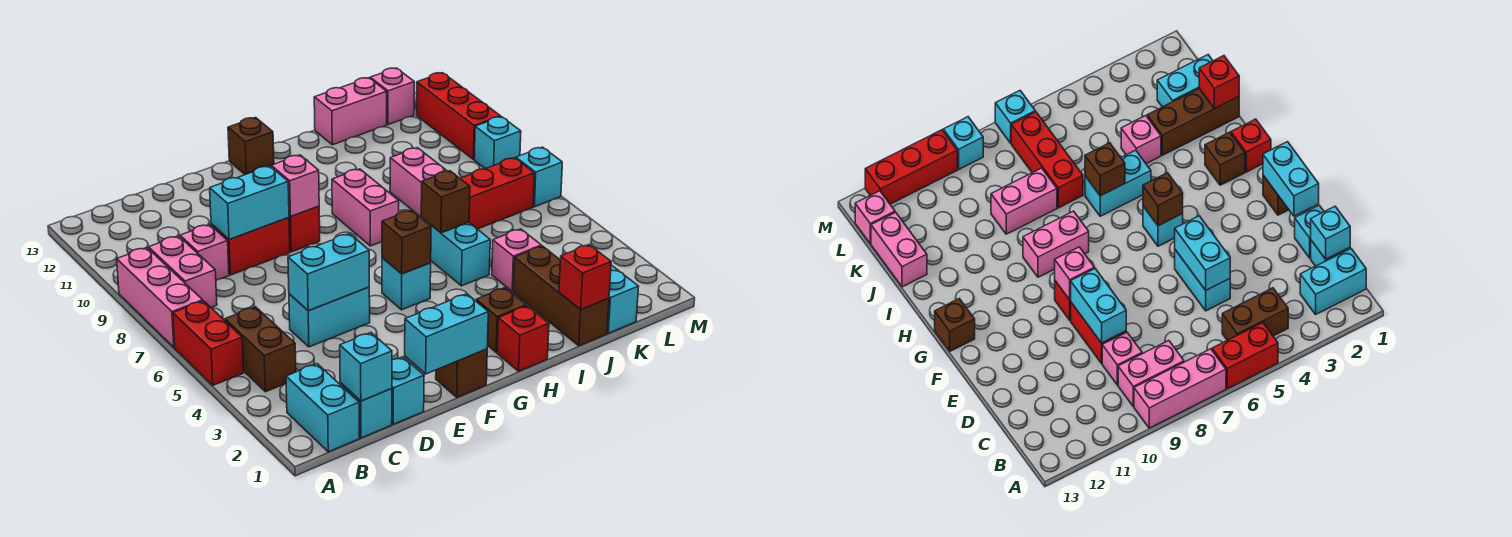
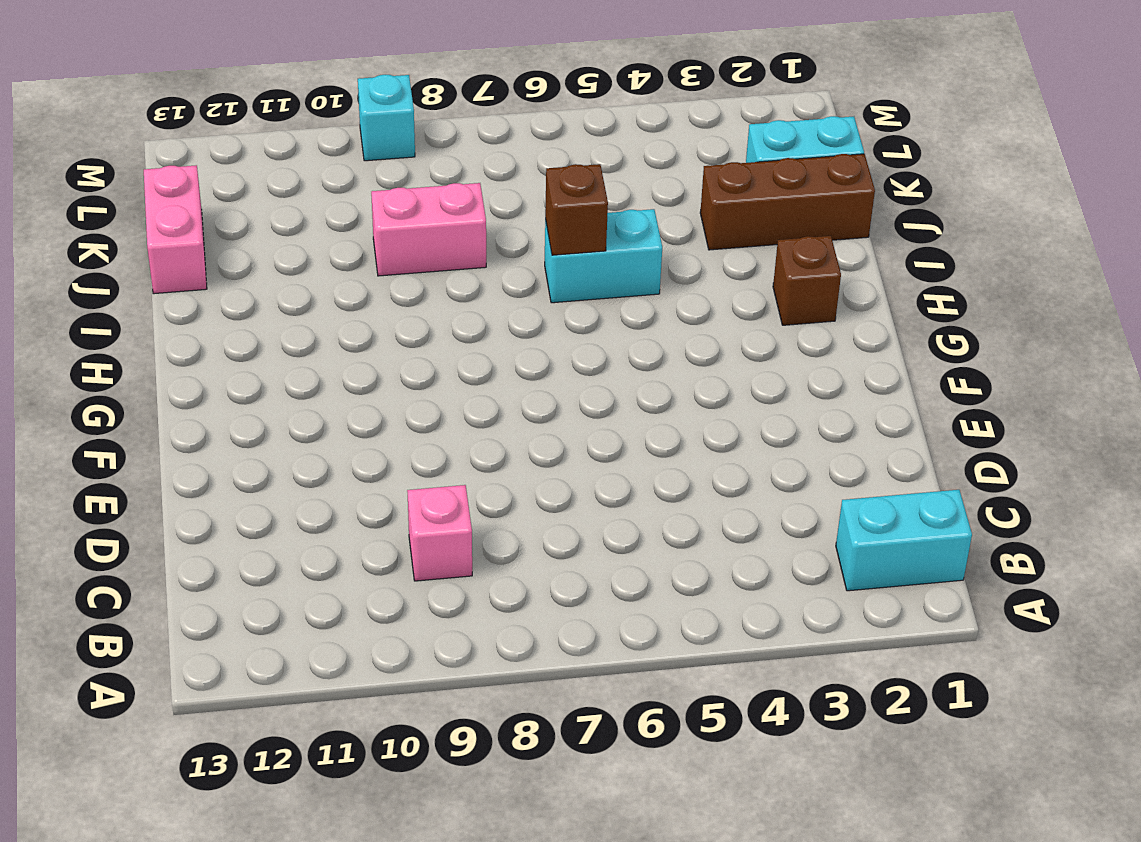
none -> red brick A5:A6 level 1
none -> pink brick A7:A9 level 1
none -> brown brick B4:B5 level 1
none -> pink brick B8:B9 level 1

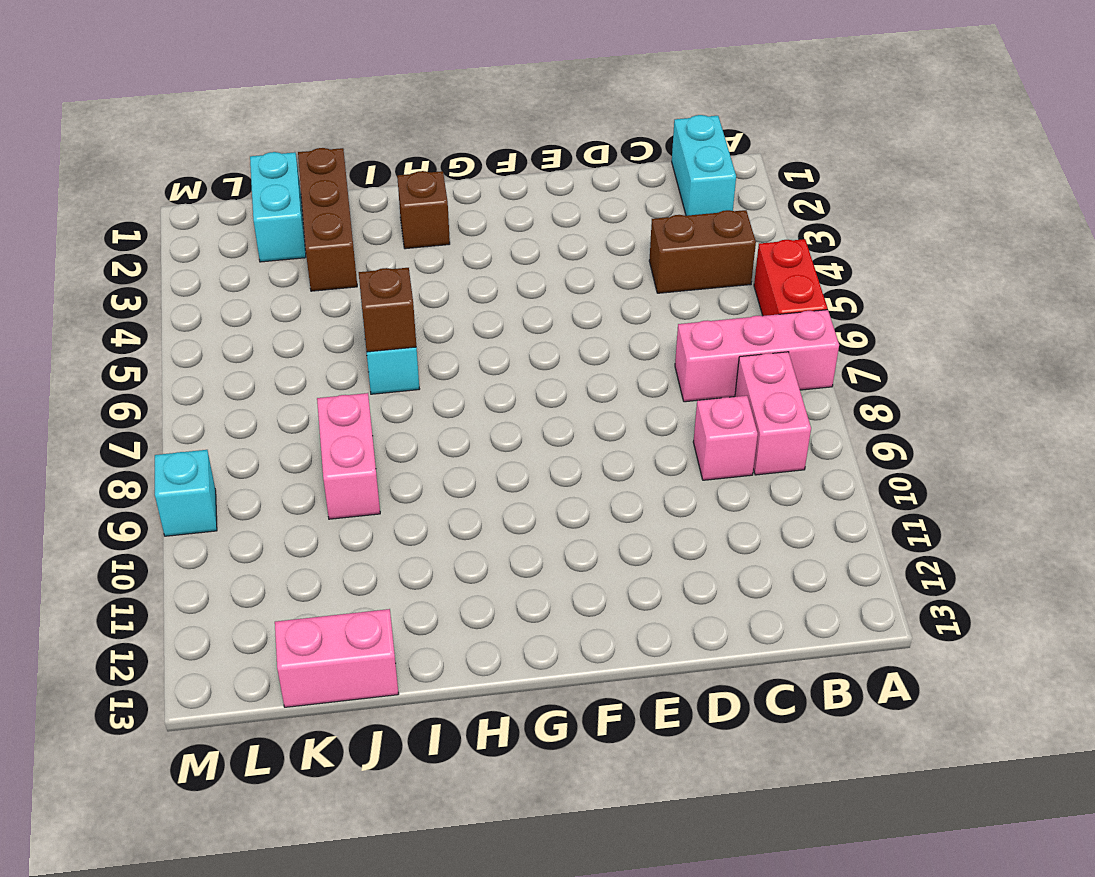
pink brick A7:C7 level 1 -> pink brick A7:A9 level 1
brown brick B4:C4 level 1 -> brown brick B4:B5 level 1
none -> cyan brick C1 level 1
none -> cyan brick D1 level 1
none -> cyan brick D5:E5 level 1
none -> red brick D9:E9 level 1

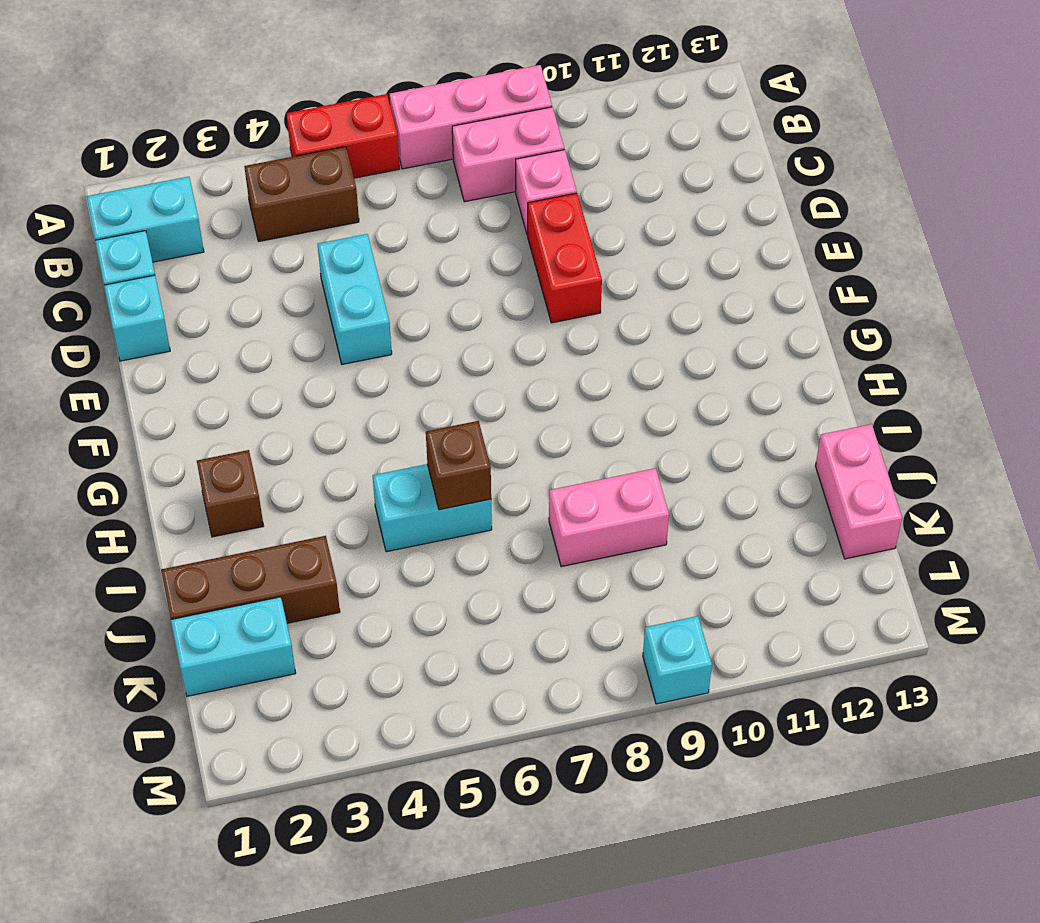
none -> brown brick F1 level 1
none -> red brick F9 level 1
none -> cyan brick G5 level 1
none -> brown brick G13 level 1

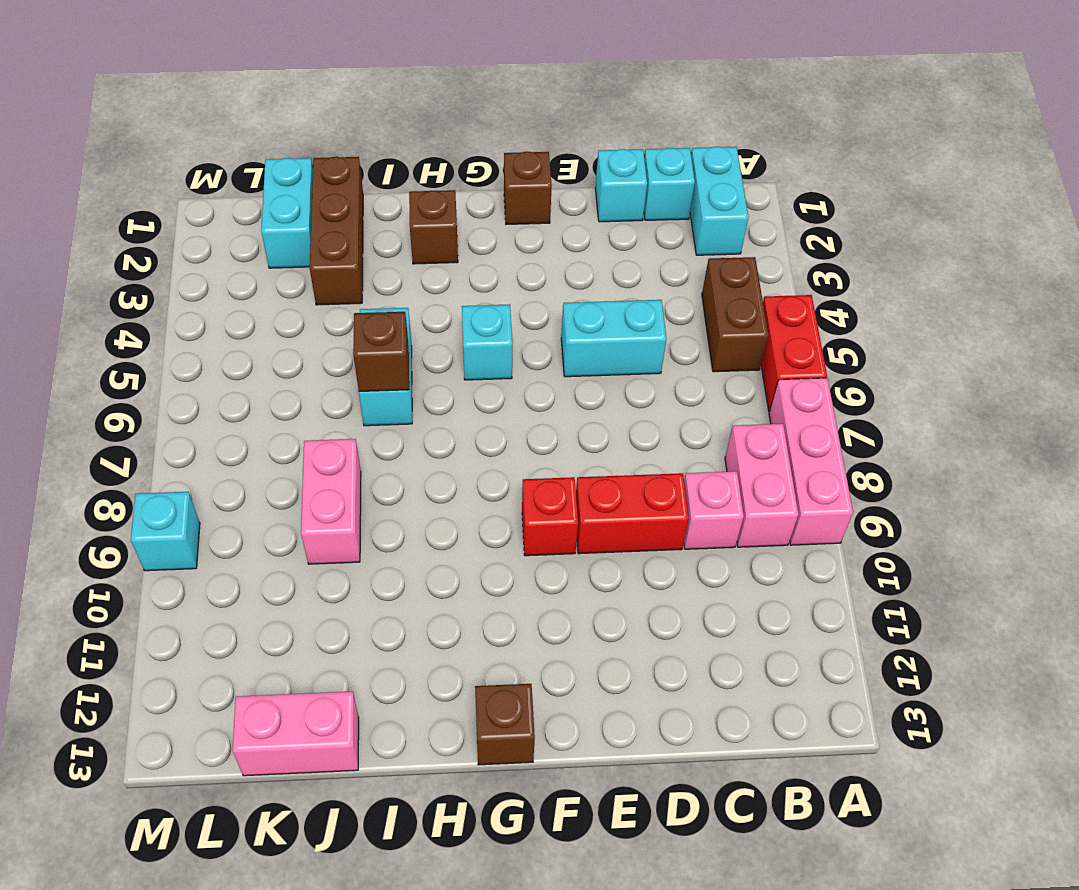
none -> red brick H1 level 1
none -> pink brick H8:H9 level 1
none -> pink brick J4 level 1
none -> red brick J7:L7 level 1

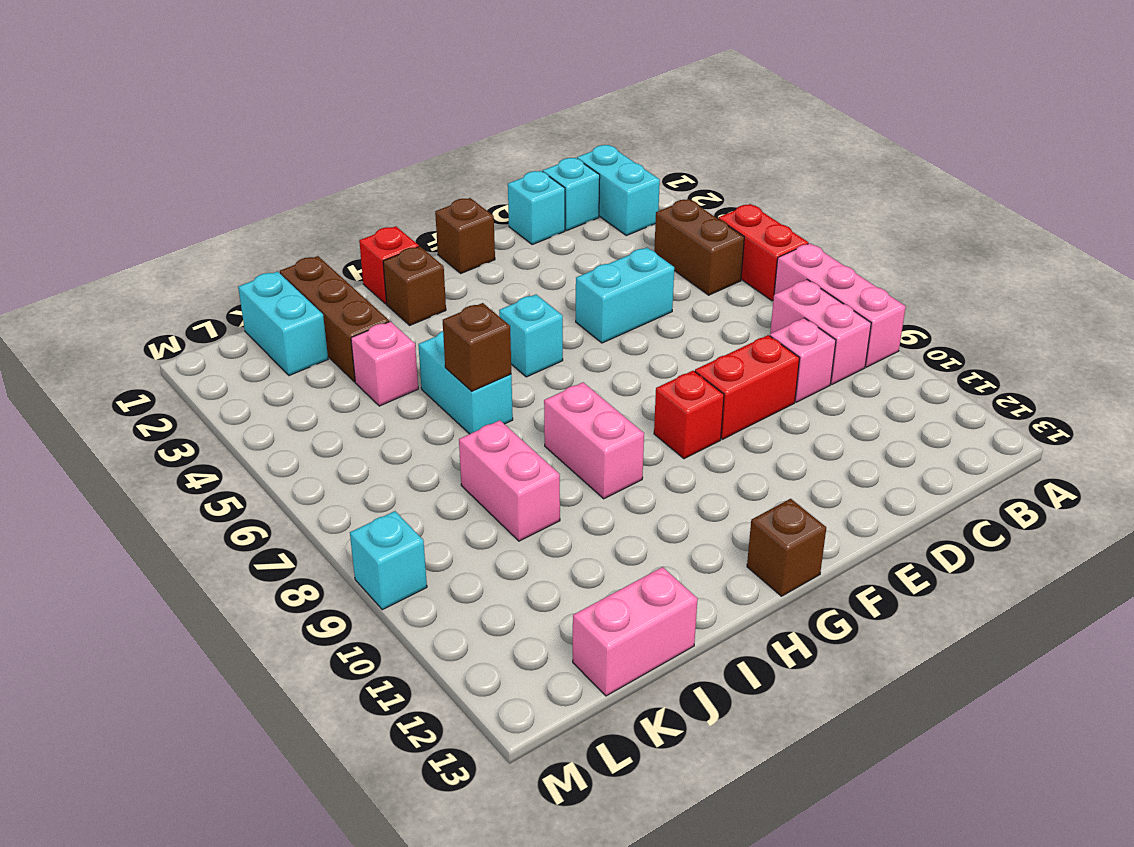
none -> red brick J7:L7 level 1
none -> pink brick L13 level 1
none -> cyan brick M7 level 1
none -> red brick M10:M12 level 1

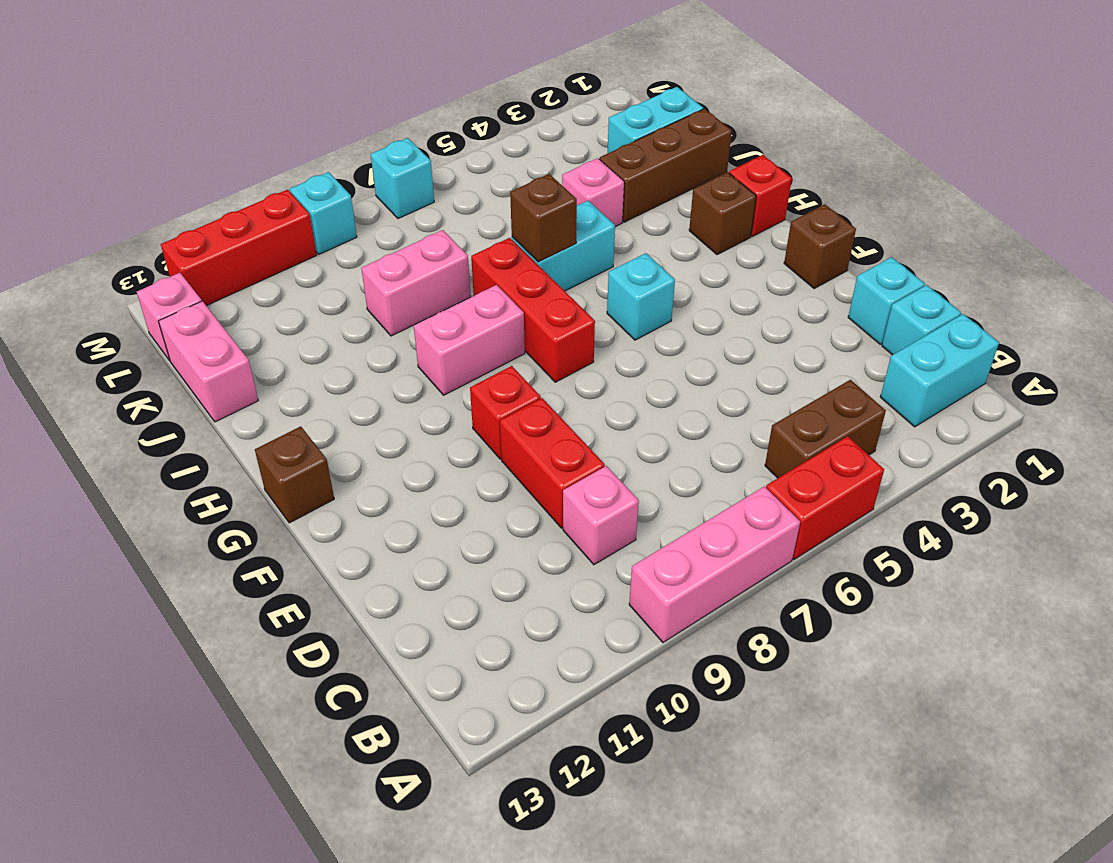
red brick G7:I7 level 1 -> red brick J7:L7 level 1
none -> pink brick B8:B9 level 1
none -> cyan brick D5:E5 level 1
none -> cyan brick C1 level 2
none -> cyan brick D5:E5 level 2

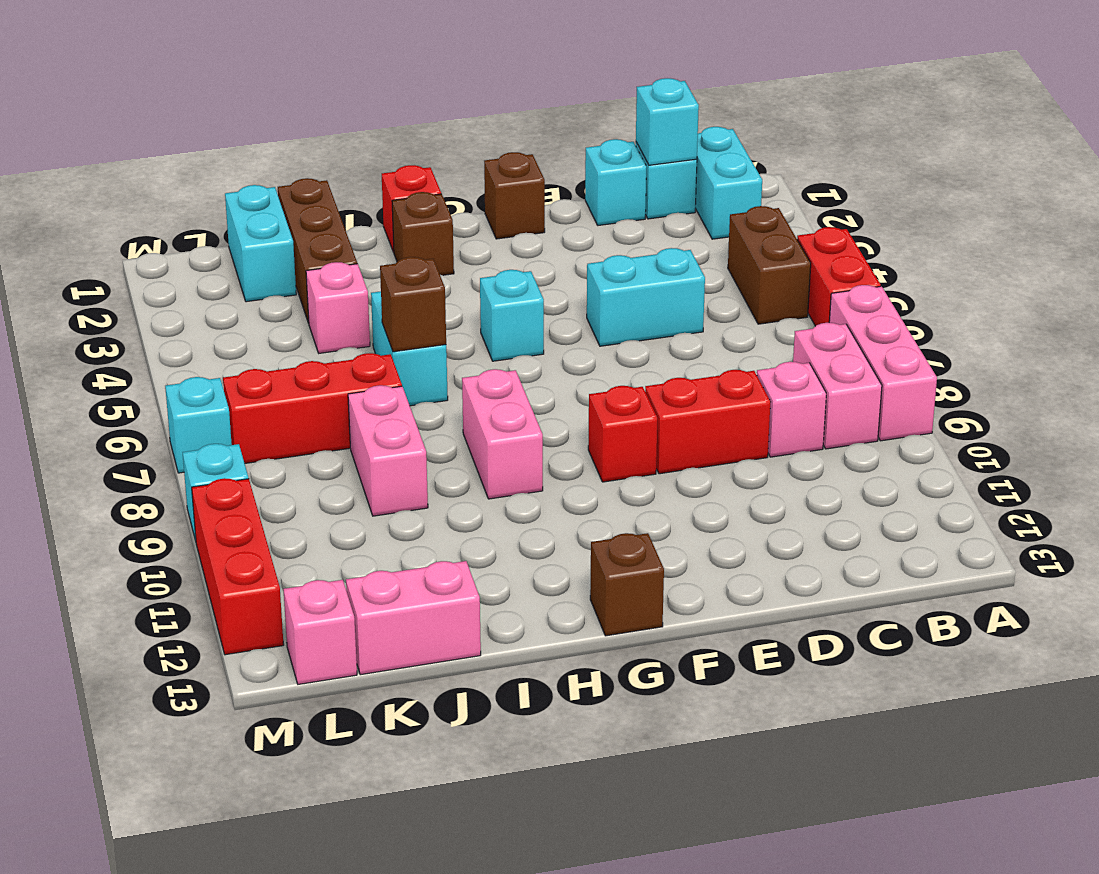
none -> cyan brick D5:E5 level 2
none -> cyan brick D9:E9 level 2
none -> cyan brick E1:F1 level 2
none -> pink brick F9 level 2

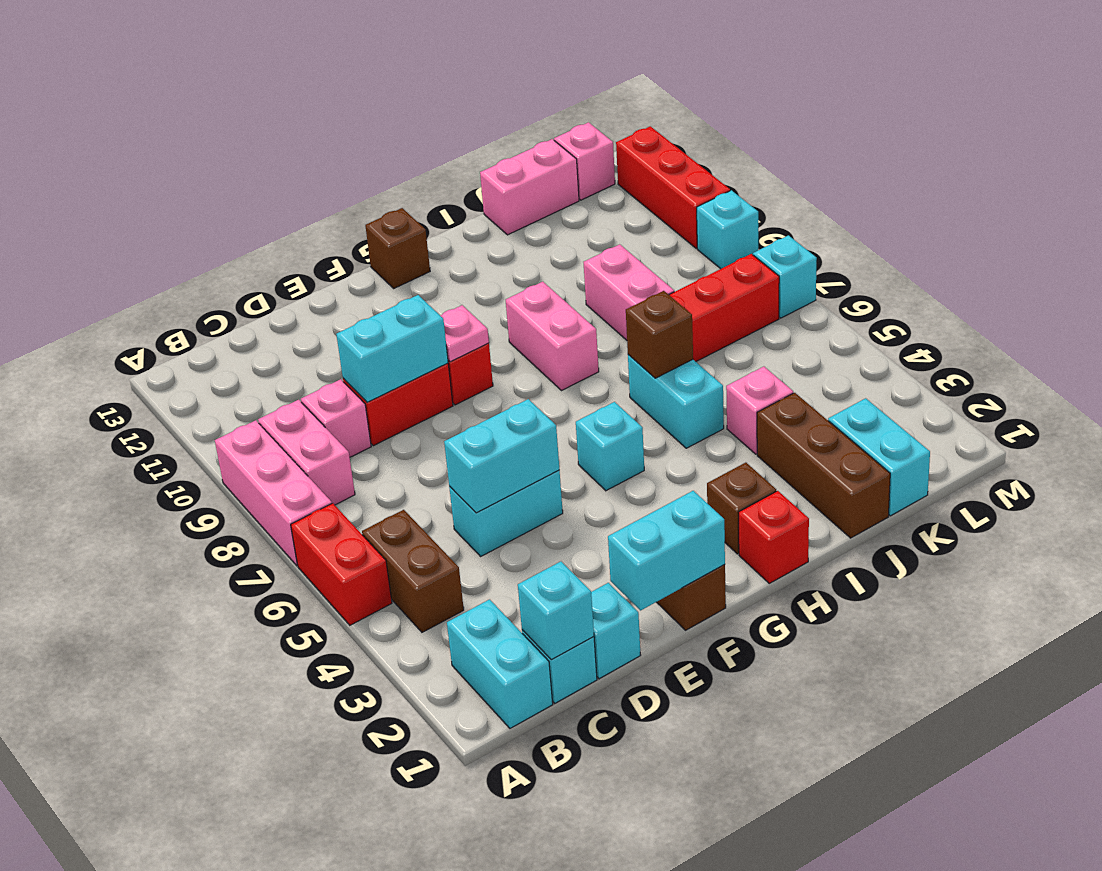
pink plate F9 level 2 -> pink brick F9 level 2
none -> brown brick G5 level 2
none -> red brick J1 level 2

